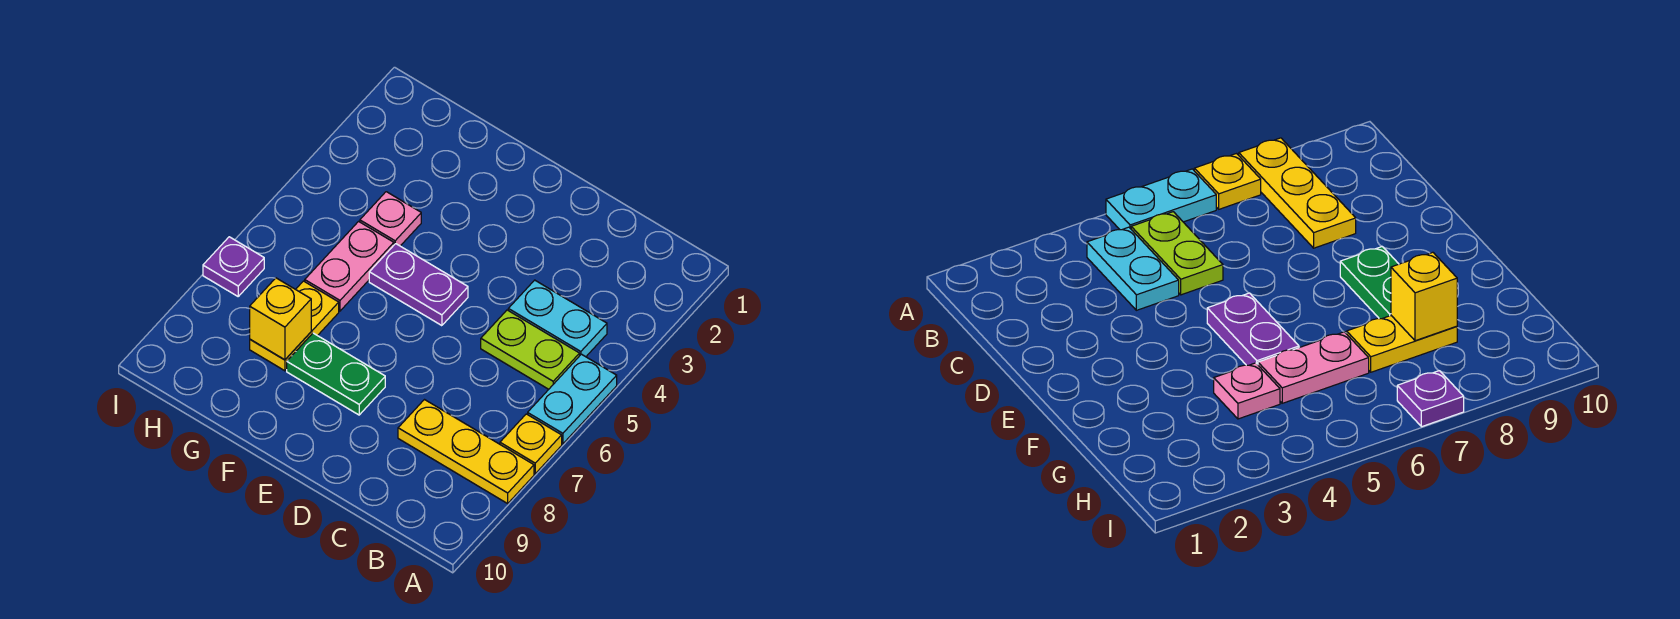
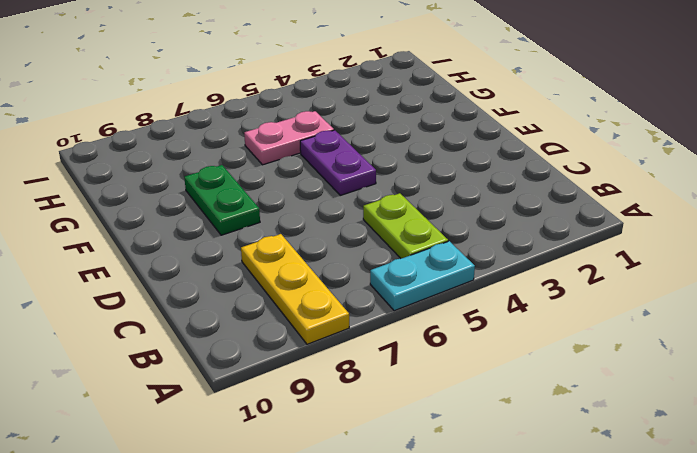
none -> yellow plate A7 level 1
none -> cyan plate B4:C4 level 1
none -> pink plate G4 level 1

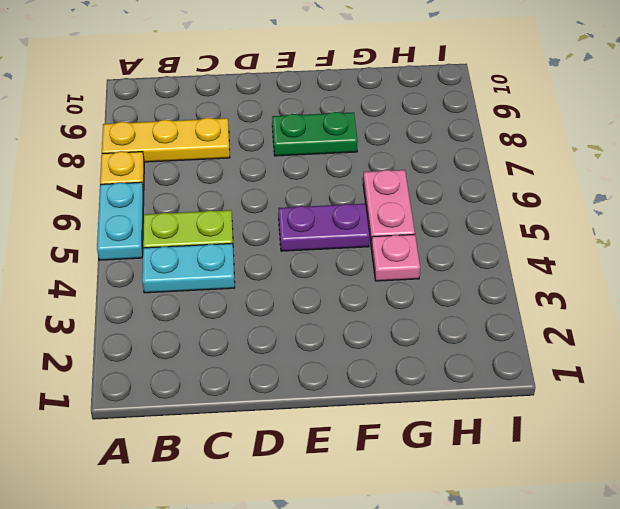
none -> yellow plate G7:G8 level 1
none -> purple plate I7 level 1
none -> yellow brick G8 level 2

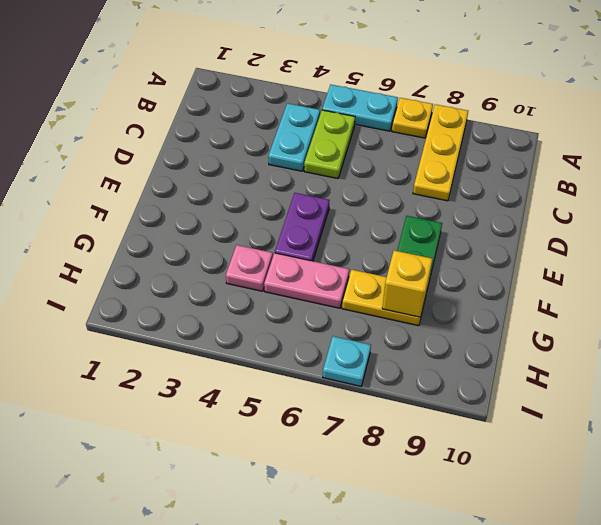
cyan plate I7 level 1 -> purple plate I7 level 1

